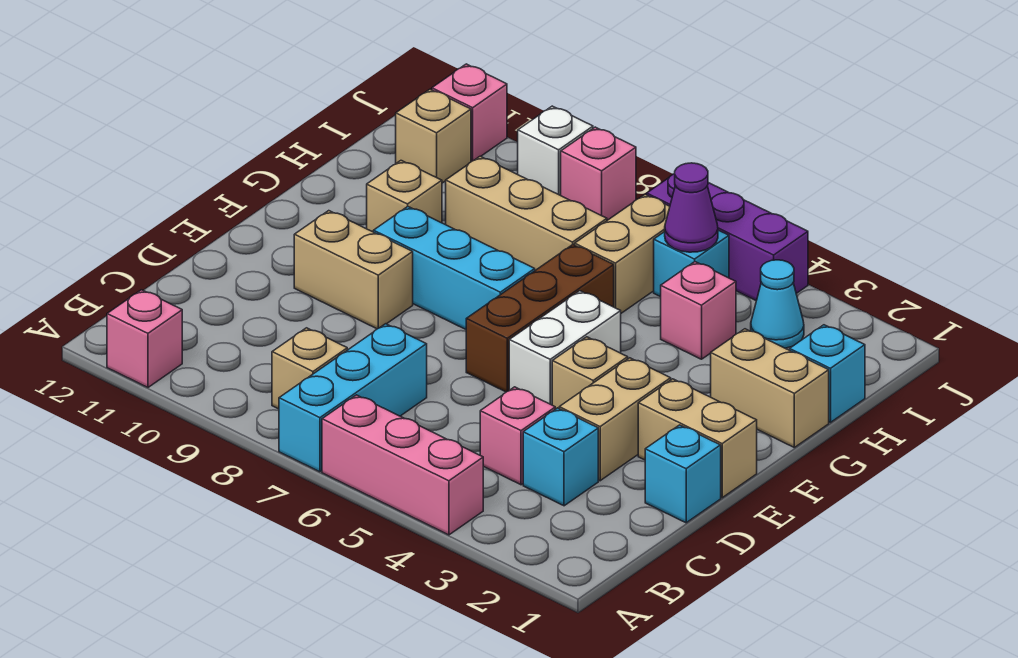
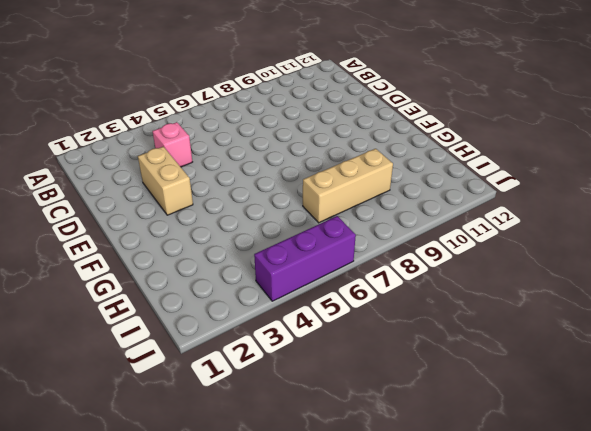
none -> pink brick A4:A6 level 1
none -> cyan brick A7:C7 level 1
none -> pink brick A11 level 1

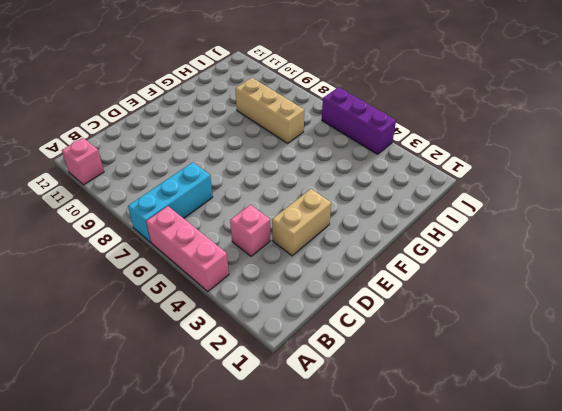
none -> tan brick B8 level 1
none -> cyan brick C3 level 1
none -> cyan brick D1 level 1

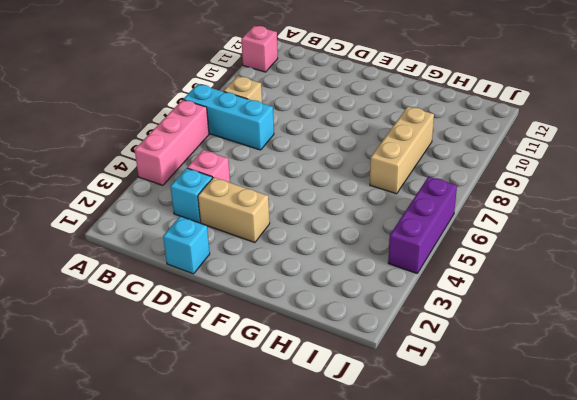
none -> tan brick E1:E2 level 1
none -> tan brick E4 level 1
none -> white brick E5:F5 level 1

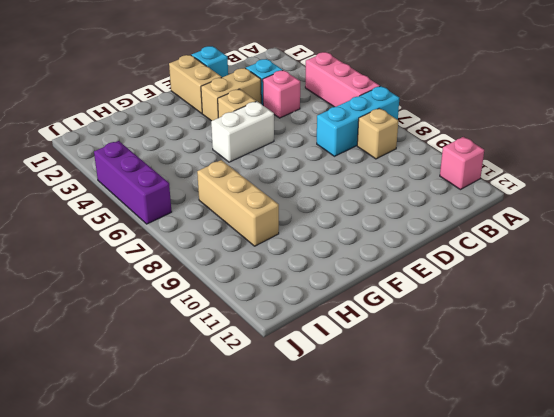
none -> brown brick E6:G6 level 1
none -> tan brick E9:E10 level 1
none -> cyan brick F7:F9 level 1

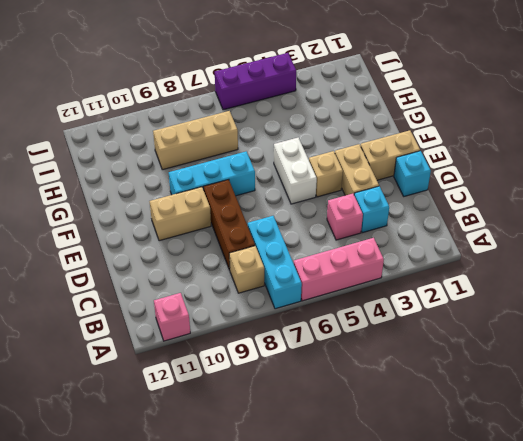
brown brick C8:E8 level 1 -> brown brick E6:G6 level 1
none -> tan brick G1:G2 level 1
none -> tan brick G10 level 1
none -> cyan brick H1 level 1

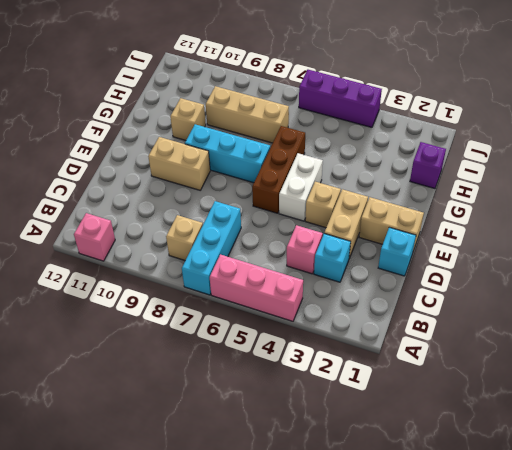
purple brick H1 level 1 -> cyan brick H1 level 1
none -> tan brick G1:G2 level 1
none -> pink brick H4 level 1
none -> tan brick H6:I6 level 1

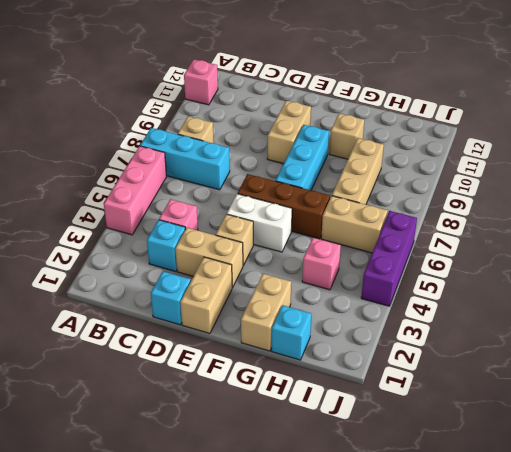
none -> cyan cone I3 level 1
none -> cyan brick I5 level 1
none -> tan brick I11 level 1

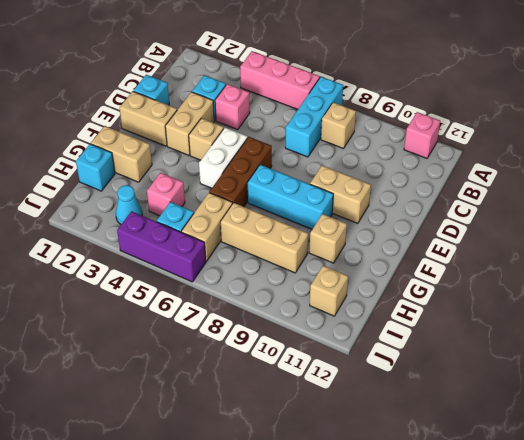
none -> pink brick J8 level 1
none -> white brick J9 level 1
none -> pink brick J11 level 1

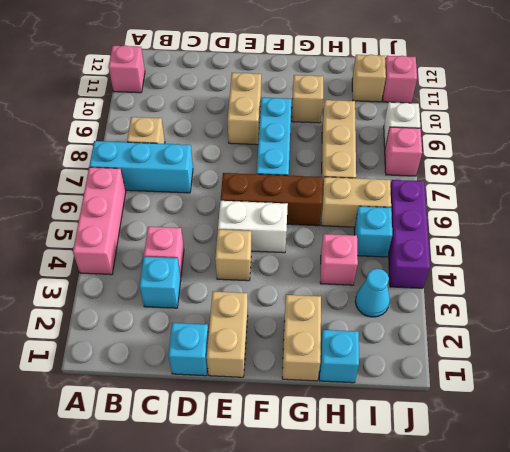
none -> tan brick D3:E3 level 1
none -> purple cone I5 level 2

